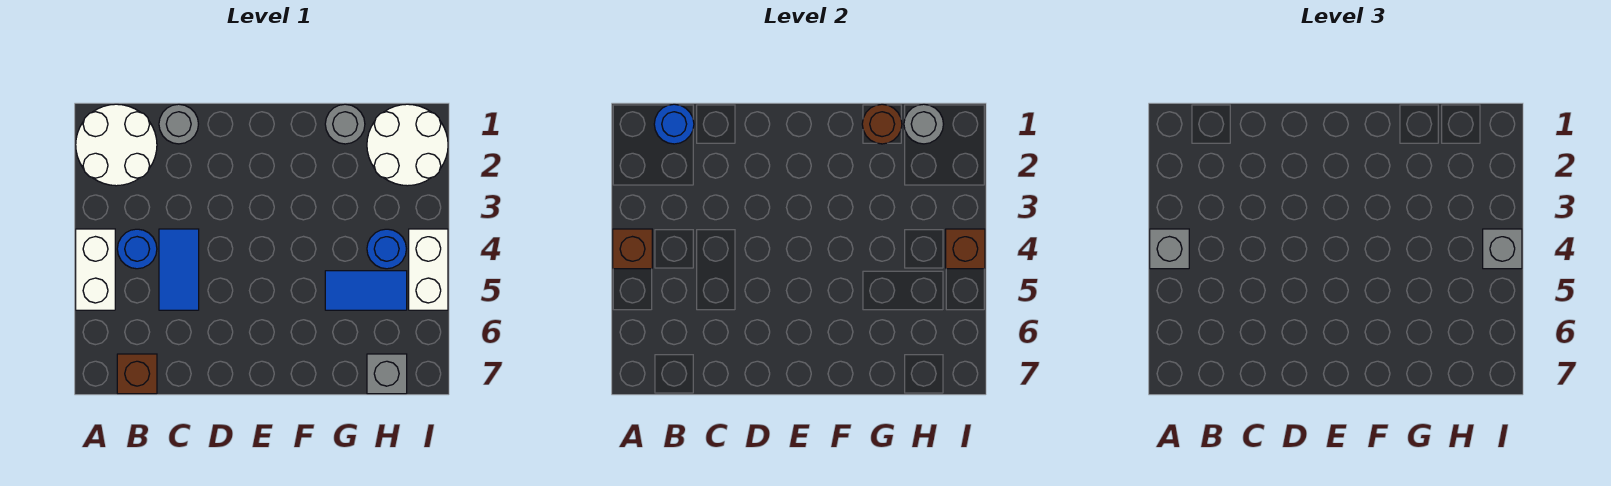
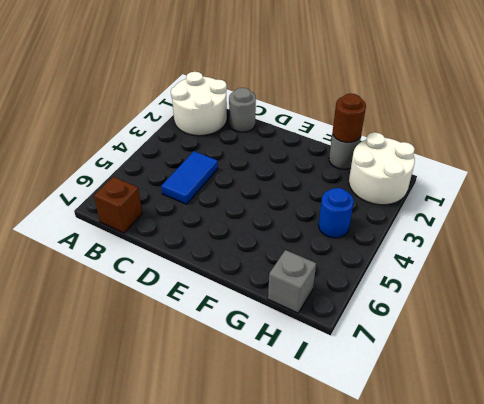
none -> white brick A4:A5 level 1
none -> blue round brick B4 level 1
none -> blue tile G5:H5 level 1

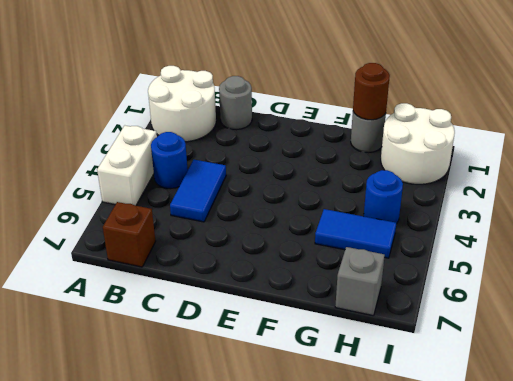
none -> white brick I4:I5 level 1
none -> brown brick A4 level 2
none -> blue round brick B1 level 2

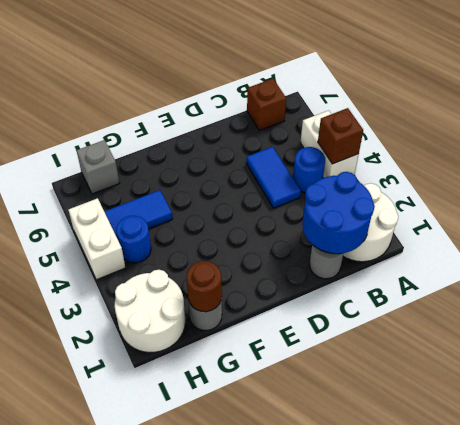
blue round brick B1:C2 level 2 -> blue round brick B1 level 2
none -> grey round brick H1 level 2
none -> brown brick I4 level 2
none -> grey brick A4 level 3

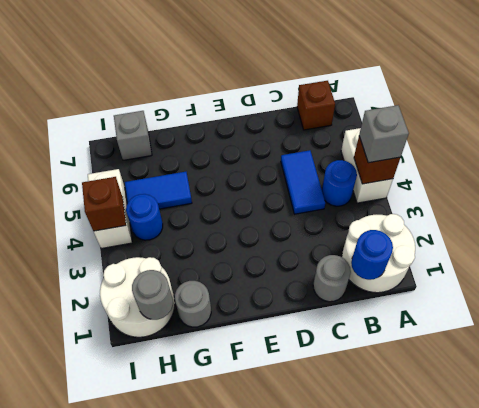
none -> brown round brick G1 level 2
none -> grey brick I4 level 3

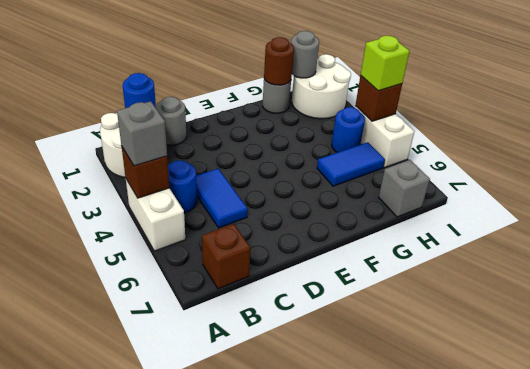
lime brick I4 level 3 -> grey brick I4 level 3

